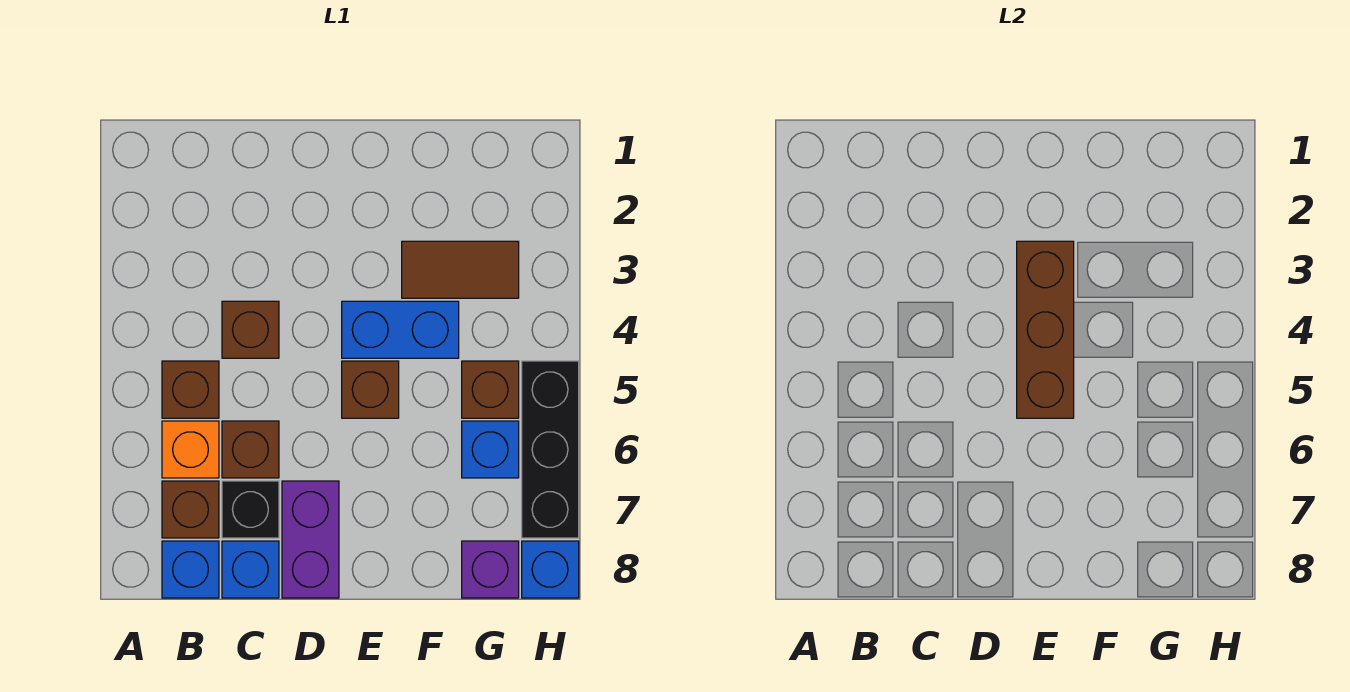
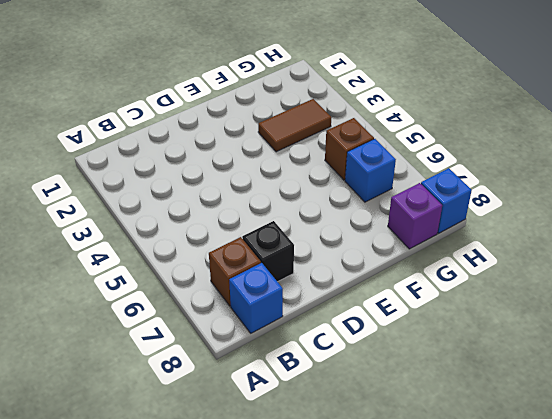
none -> brown brick B5 level 1
none -> orange brick B6 level 1
none -> brown brick C4 level 1

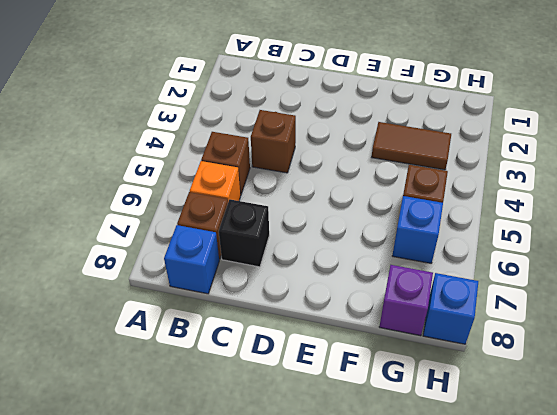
none -> brown brick C6 level 1
none -> blue brick C8 level 1
none -> purple brick D7:D8 level 1

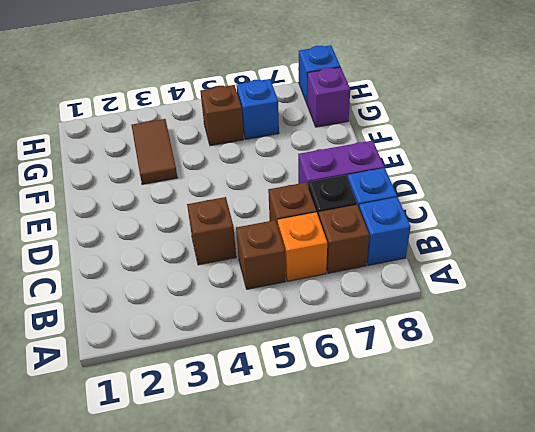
none -> blue brick E4:F4 level 1
none -> brown brick E5 level 1
none -> black brick H5:H7 level 1

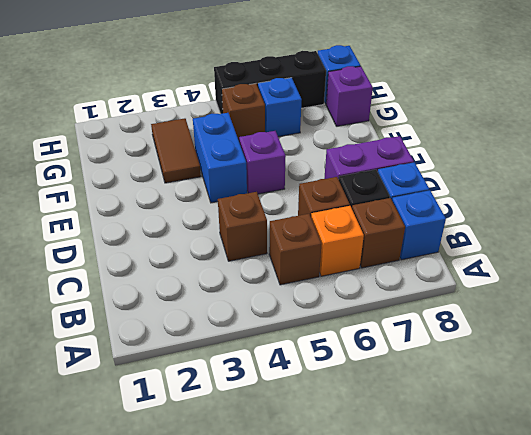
purple brick E5 level 1 -> brown brick E5 level 1
none -> brown brick E3:E5 level 2

